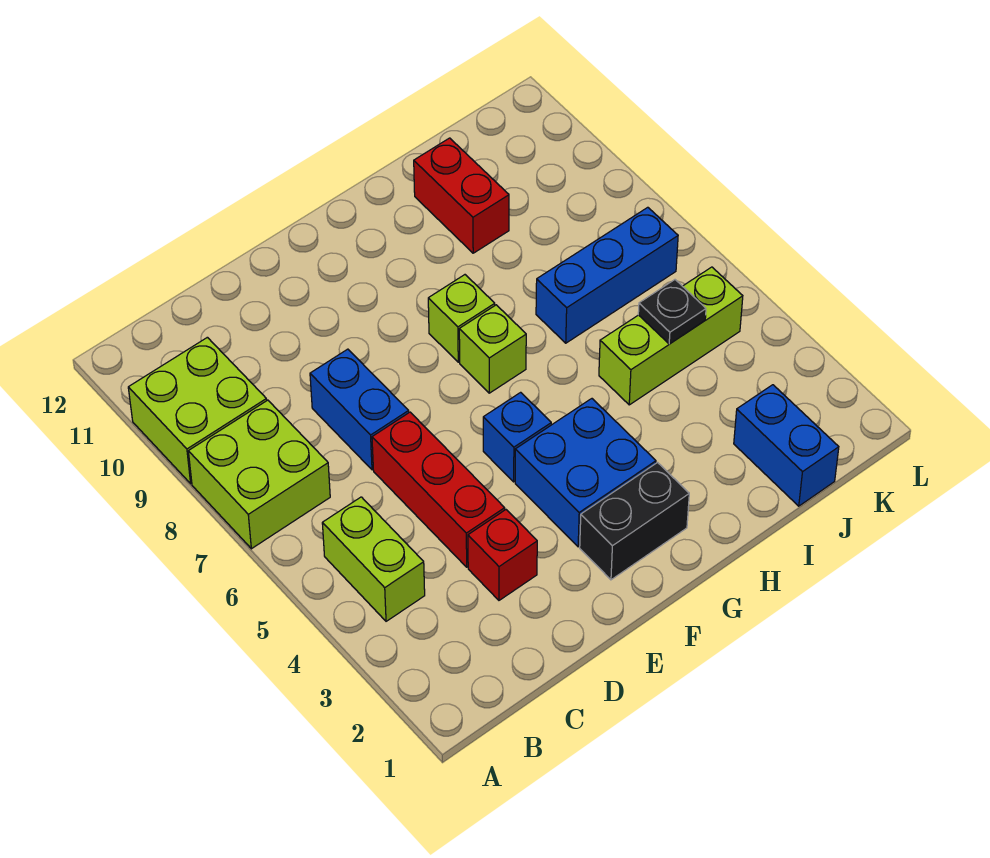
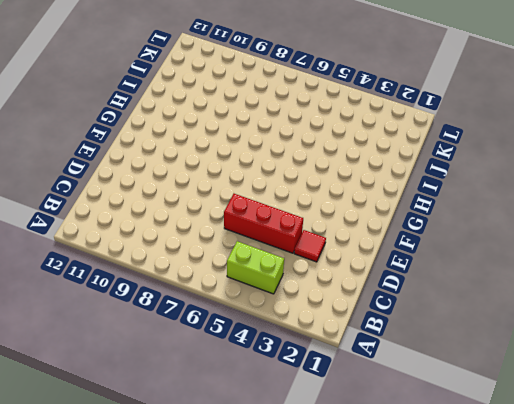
red tile D3 level 1 -> red brick D3 level 1
none -> lime brick A7:B8 level 1
none -> lime brick A9:B10 level 1
none -> blue brick D7:D8 level 1

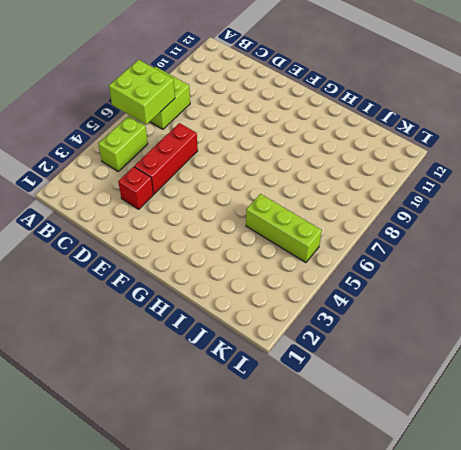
lime brick A6:B7 level 2 -> lime brick A9:B10 level 1
none -> blue brick D7:D8 level 1
none -> black brick F2:G2 level 1
none -> blue brick F3:G4 level 1

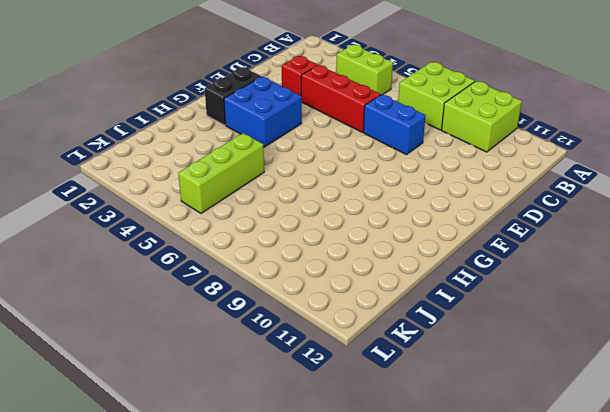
none -> blue brick F5 level 1
none -> lime brick G7 level 1
none -> lime brick G8 level 1

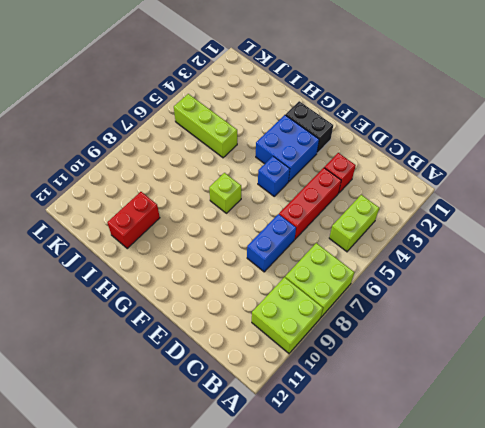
none -> lime brick G8 level 1
none -> blue brick I7:K7 level 1
none -> blue brick J1:J2 level 1

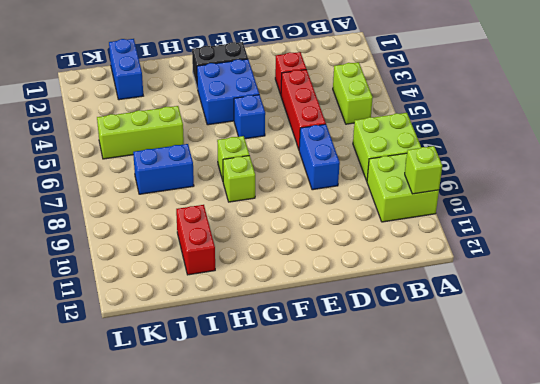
lime brick A10 level 2 -> none
blue brick I7:J7 level 1 -> blue brick I7:K7 level 1
none -> black plate J5 level 2

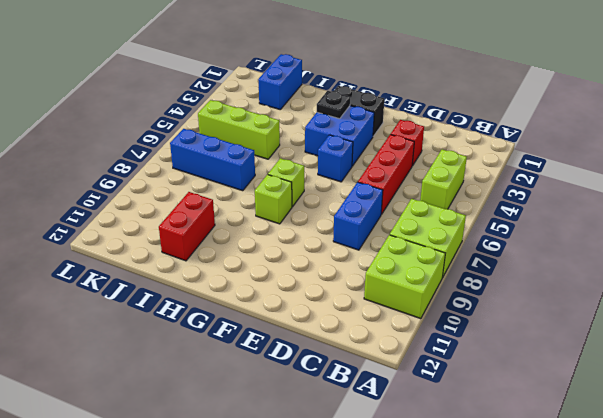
black plate G3 level 2 -> black plate J5 level 2

